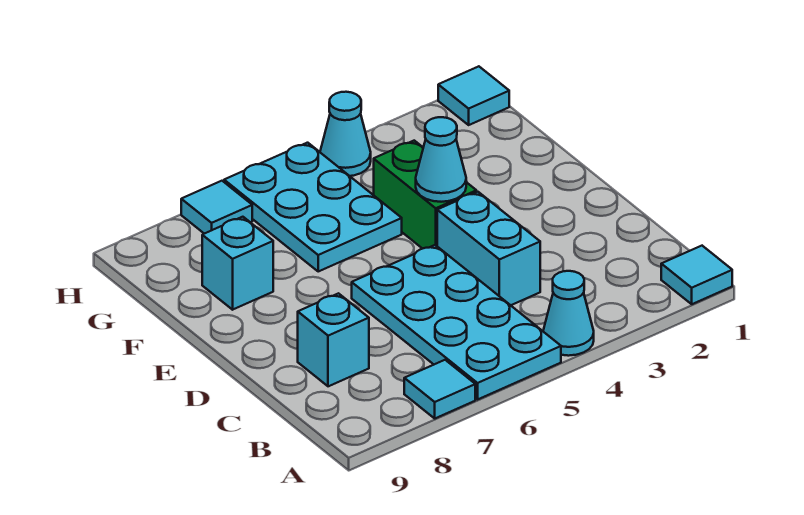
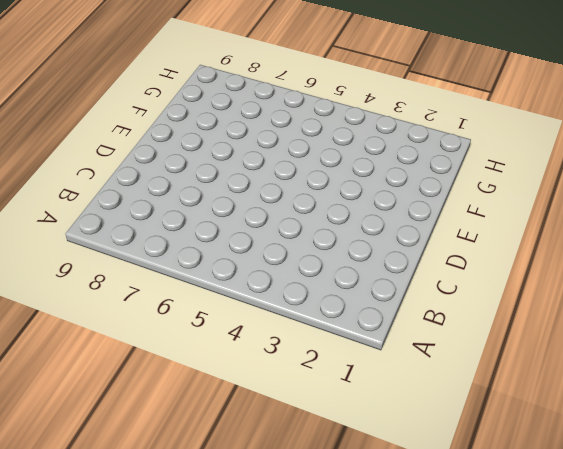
none -> cyan tile A1 level 1
none -> cyan cone A4 level 1
none -> cyan plate A5:D6 level 1

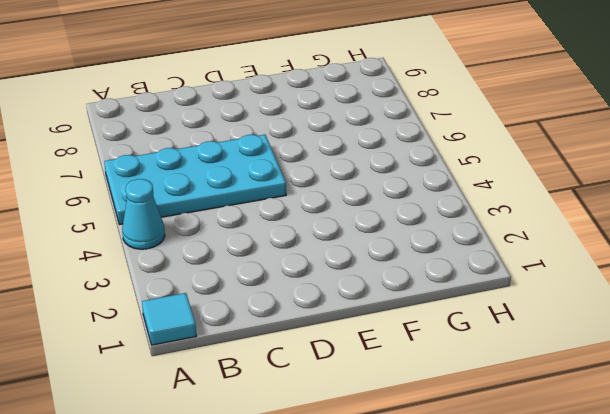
none -> cyan tile A7 level 1
none -> cyan brick C4:D4 level 1
none -> cyan brick C8 level 1

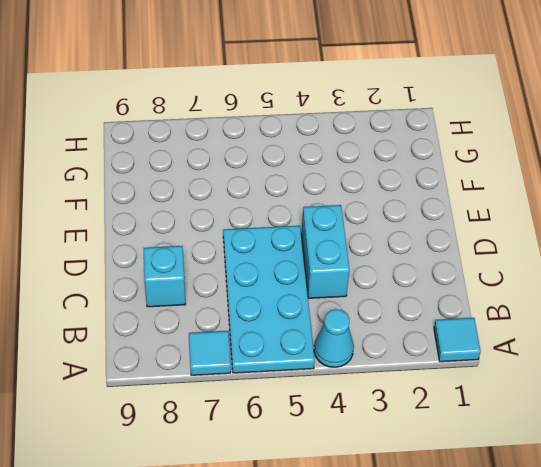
none -> green brick E4:F4 level 1
none -> cyan plate F5:H6 level 1
none -> cyan brick F8 level 1

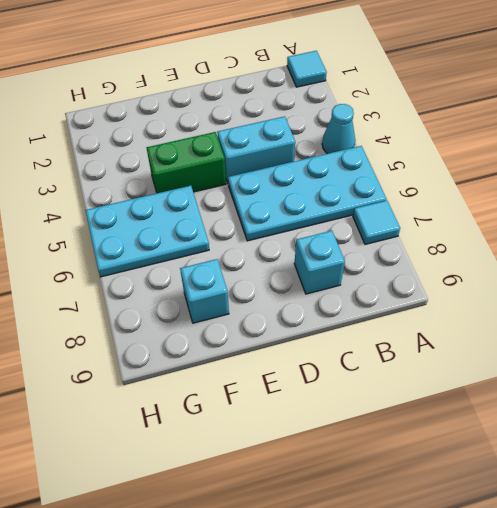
none -> cyan tile H1 level 1
none -> cyan cone H4 level 1
none -> cyan tile H7 level 1

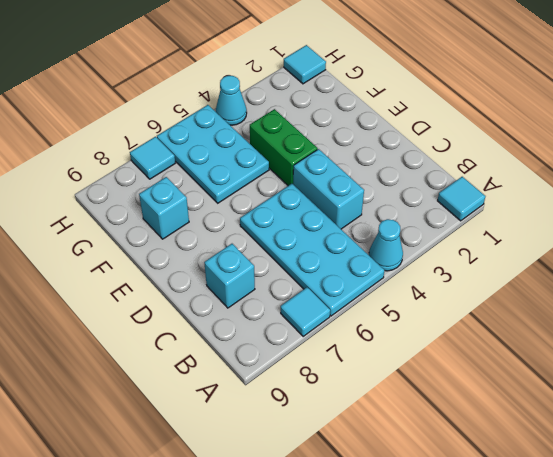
none -> cyan cone E4 level 2

